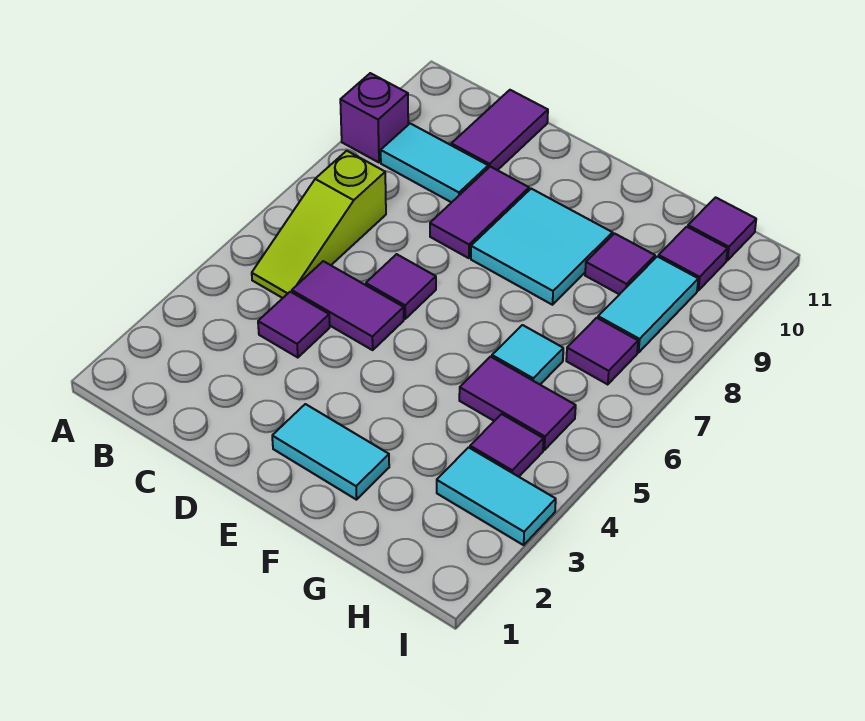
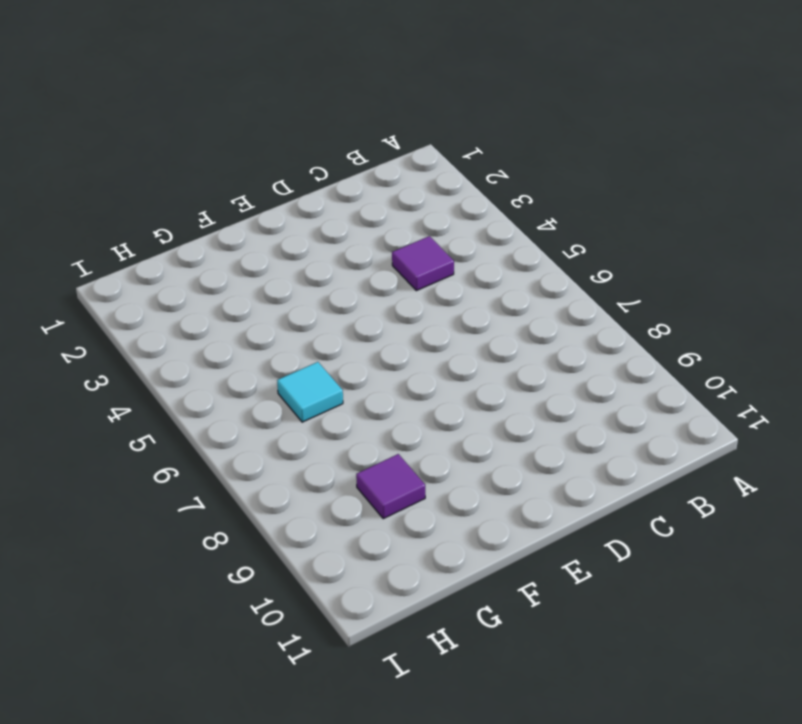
none -> purple brick A9 level 1
none -> lime slope B5:B7 level 1 top 7
none -> cyan tile B9:C9 level 1

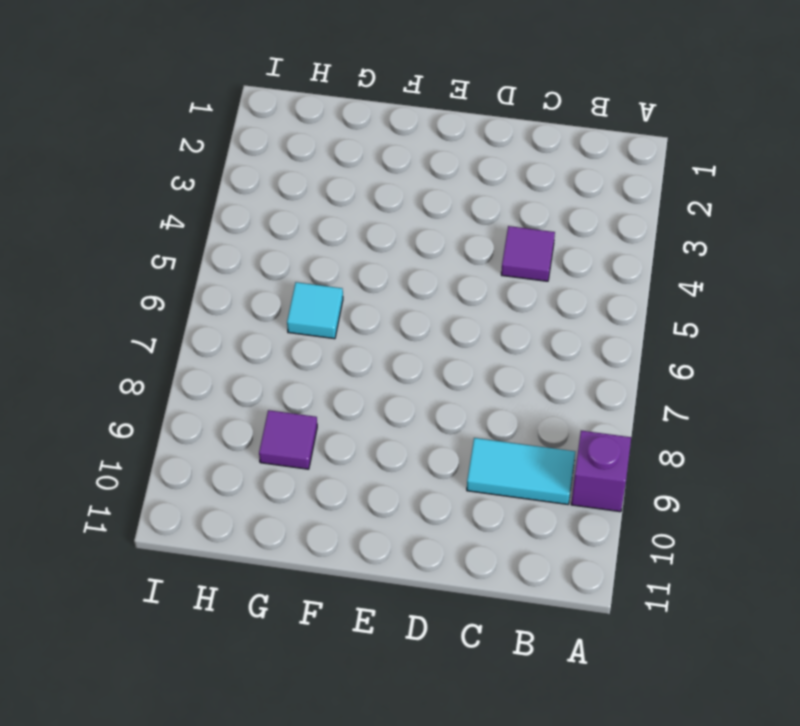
none -> lime slope B5:B7 level 1 top 7
none -> purple tile C5:D5 level 1
none -> purple tile C10:C11 level 1

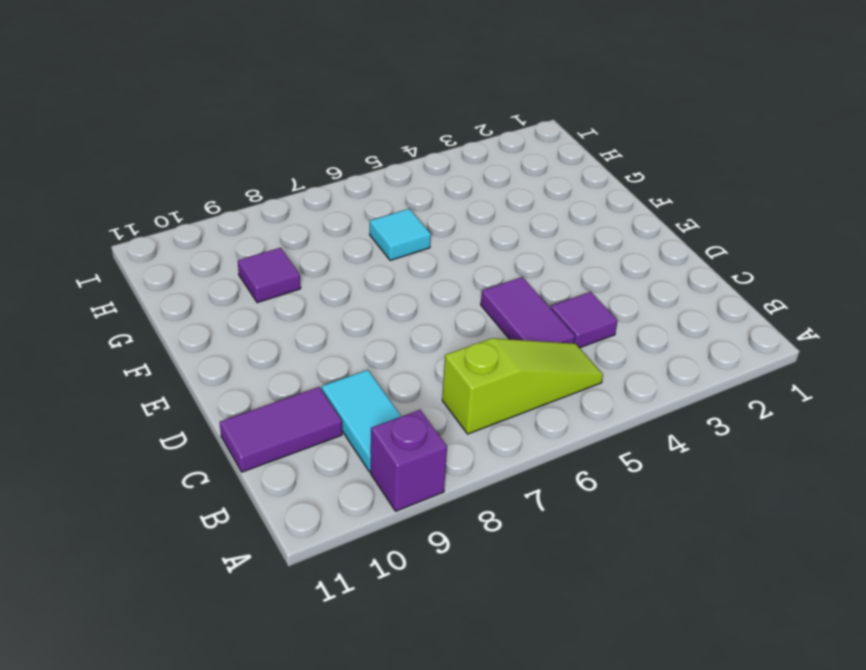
none -> purple tile D6 level 1
none -> purple tile D8:D9 level 1
none -> cyan tile E2:F2 level 1

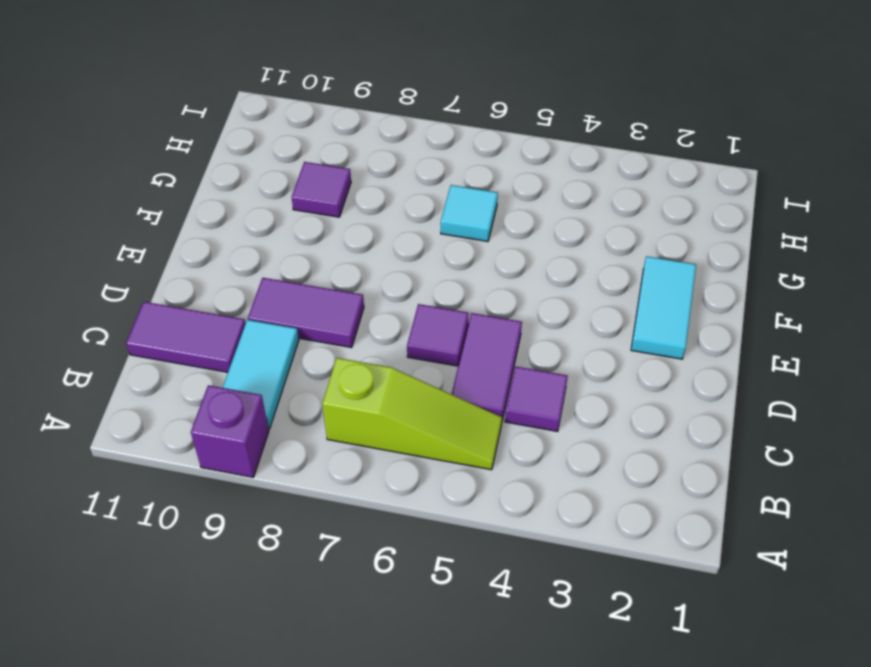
none -> cyan tile E8:F9 level 1
none -> purple tile G5:H5 level 1
none -> cyan tile H3:I3 level 1

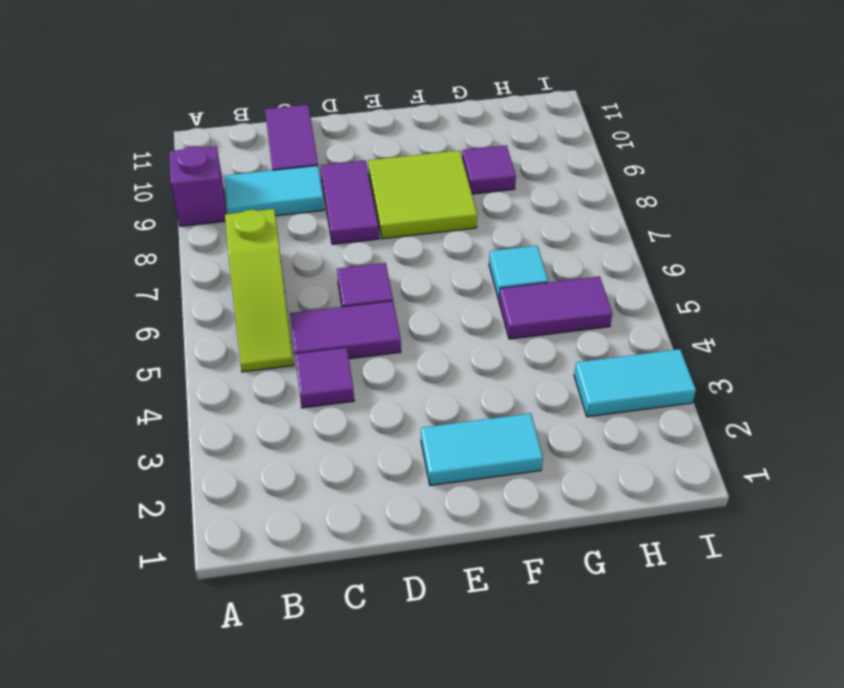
lime tile E8:F9 level 1 -> cyan tile E8:F9 level 1
none -> purple tile H4 level 1
none -> purple tile H7 level 1
none -> cyan tile H8:H9 level 1

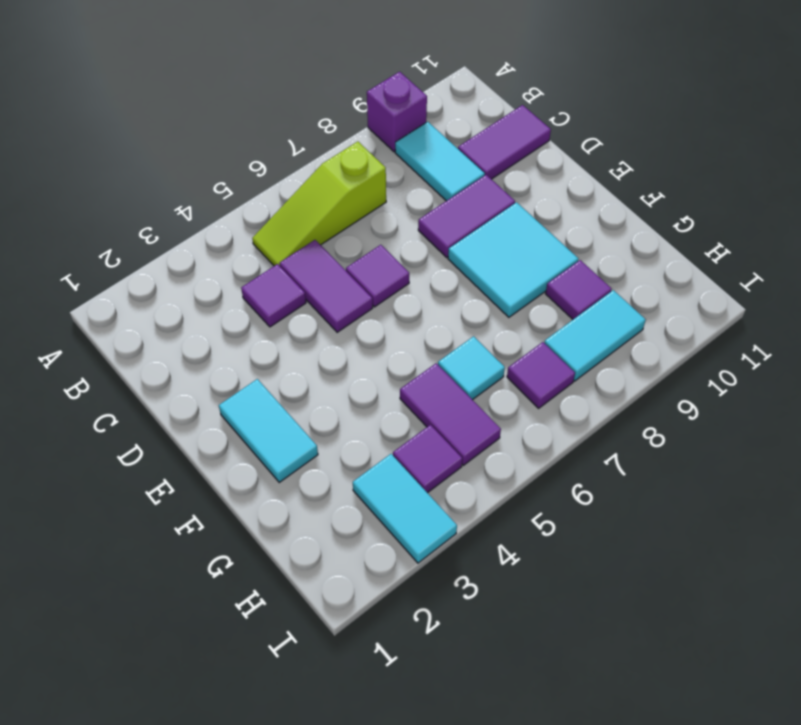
none -> purple tile H10 level 1
none -> purple tile H11 level 1

